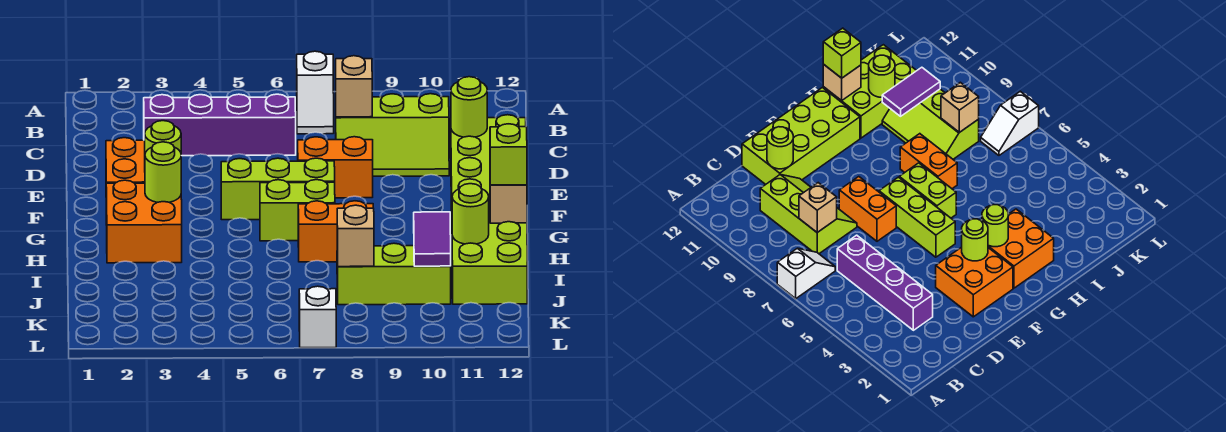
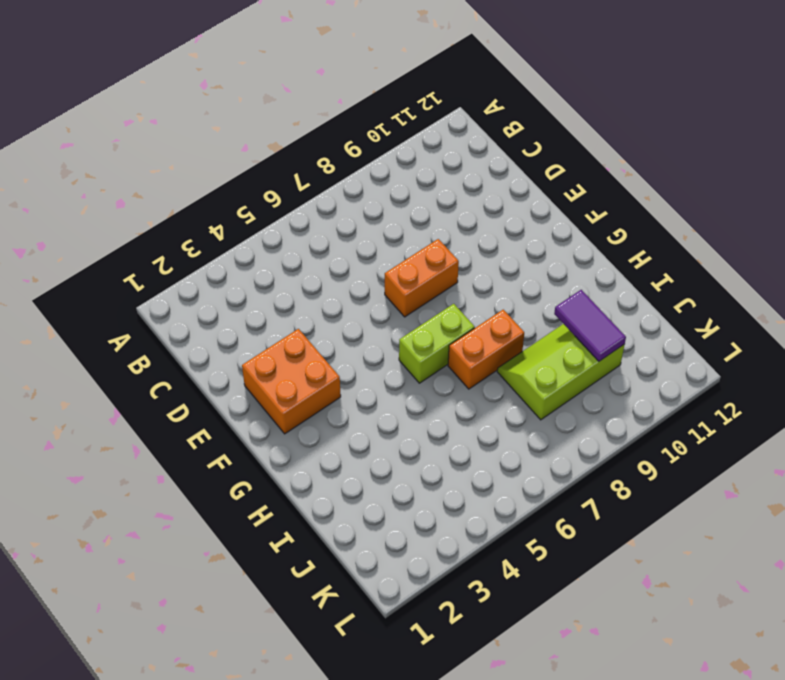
none -> white slope A7:B7 level 1 top A
none -> purple brick C3:C6 level 1
none -> lime slope C8:D10 level 1 top C

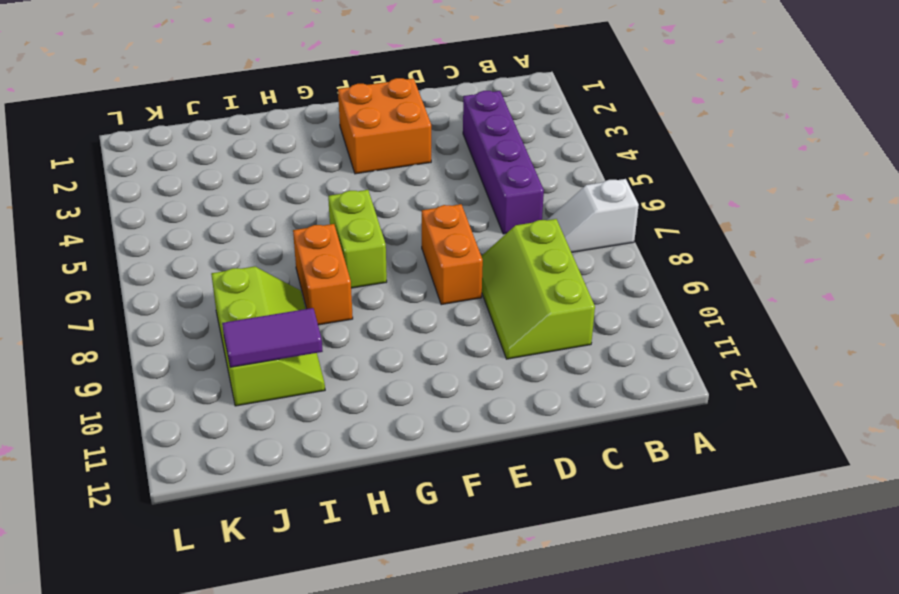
none -> lime brick D11:G12 level 1
none -> lime brick F5:F7 level 1
none -> orange brick G2:H3 level 1

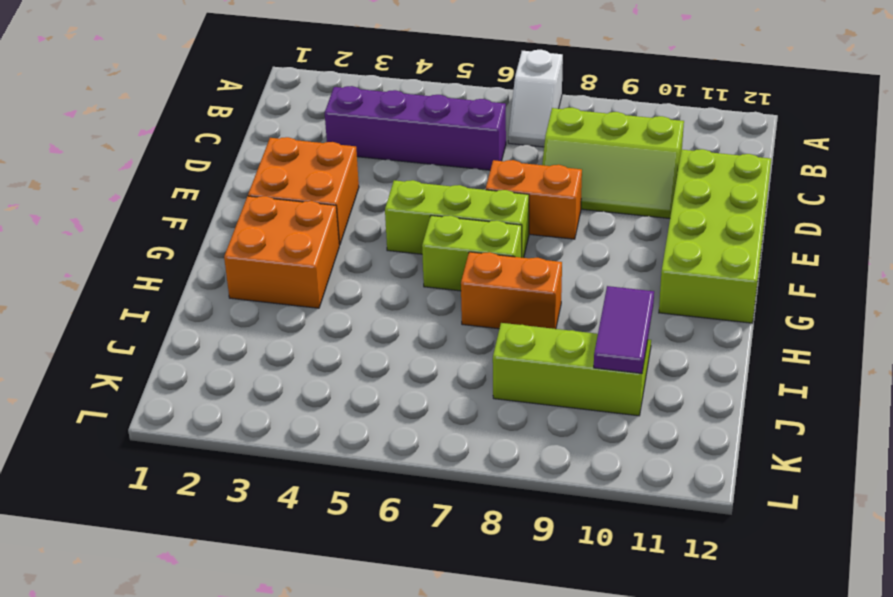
none -> lime brick H11:J12 level 1
none -> white slope K7:L7 level 1 top L
none -> tan brick C8 level 2

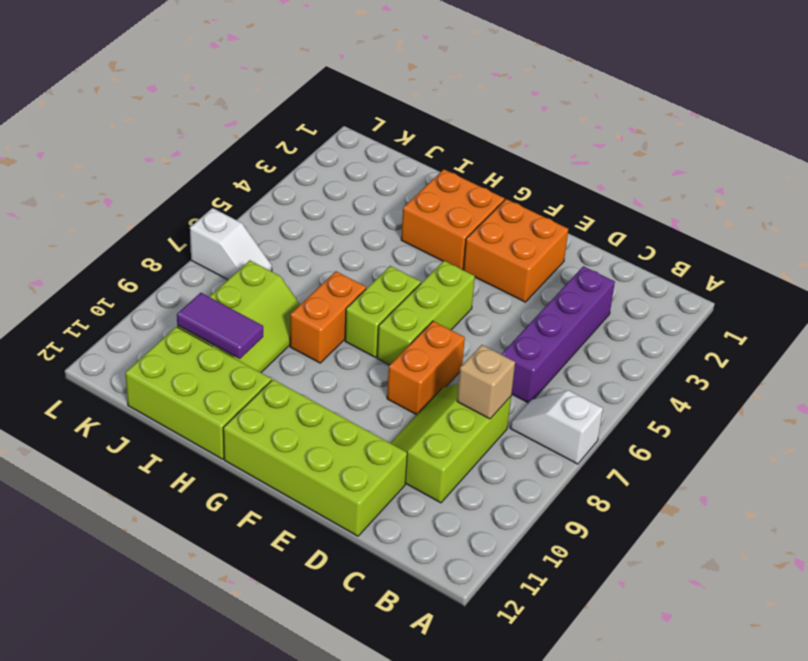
none -> lime round brick D11 level 2
none -> lime round brick F3 level 2
none -> lime round brick G3 level 2

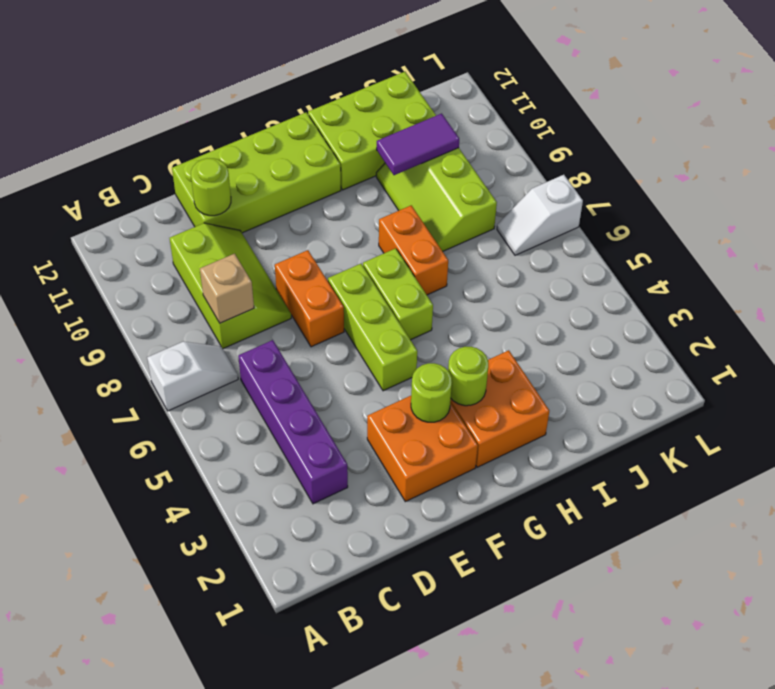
none -> tan brick H12 level 2
none -> lime round brick I11 level 2
none -> tan brick J8 level 2

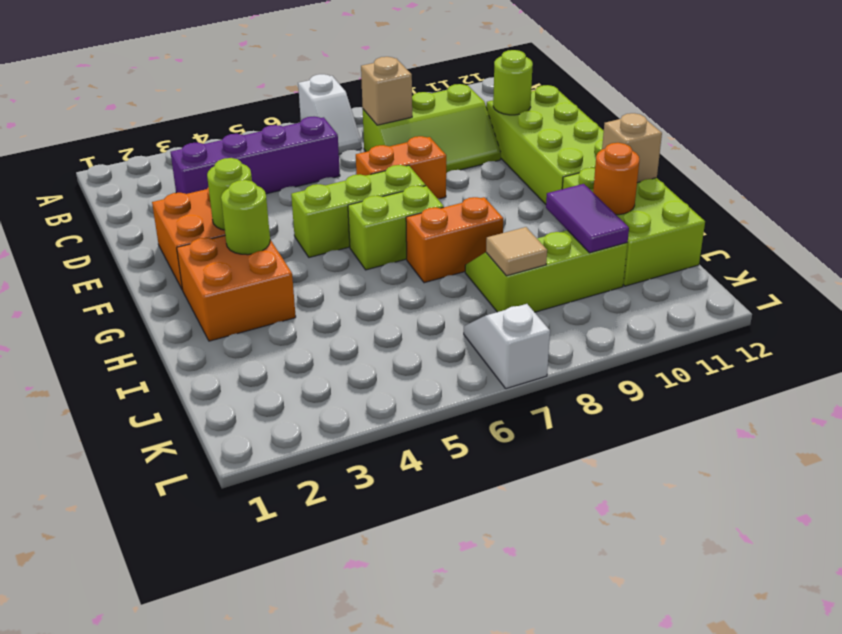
orange round brick I11 level 2 -> lime round brick I11 level 2
tan tile J8 level 2 -> tan brick J8 level 2
none -> lime brick H12 level 3

